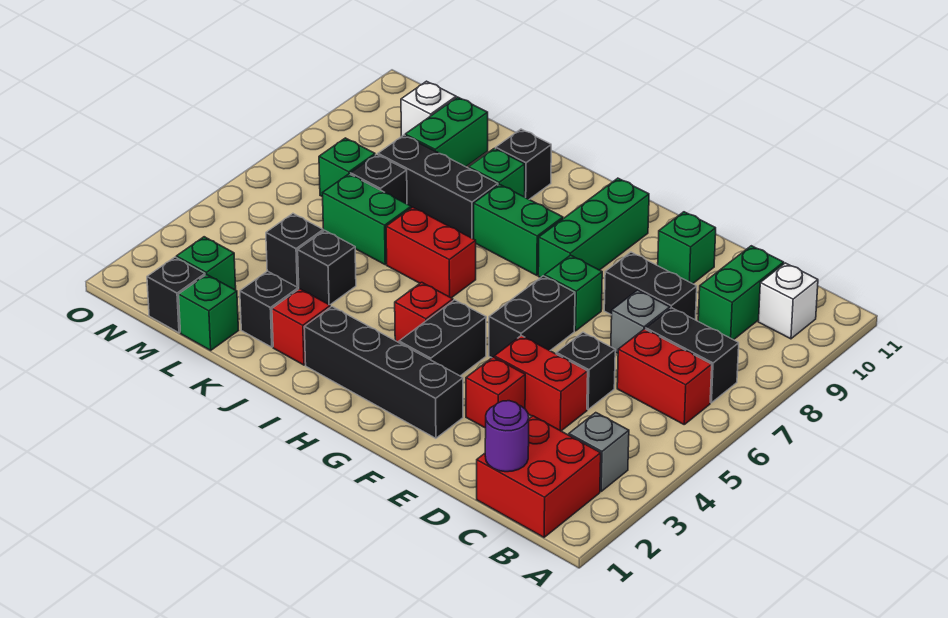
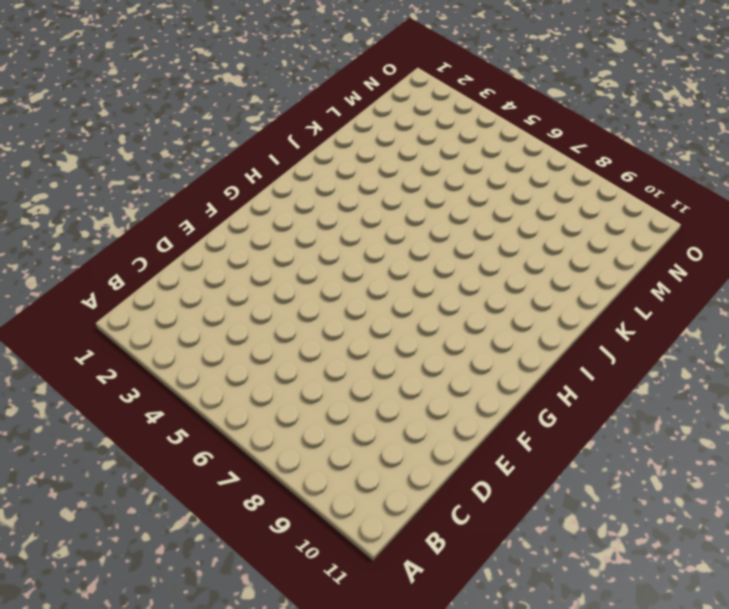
none -> red brick B1:C2 level 1
none -> grey brick B3 level 1
none -> red brick B6:C6 level 1
none -> black brick B7:C7 level 1

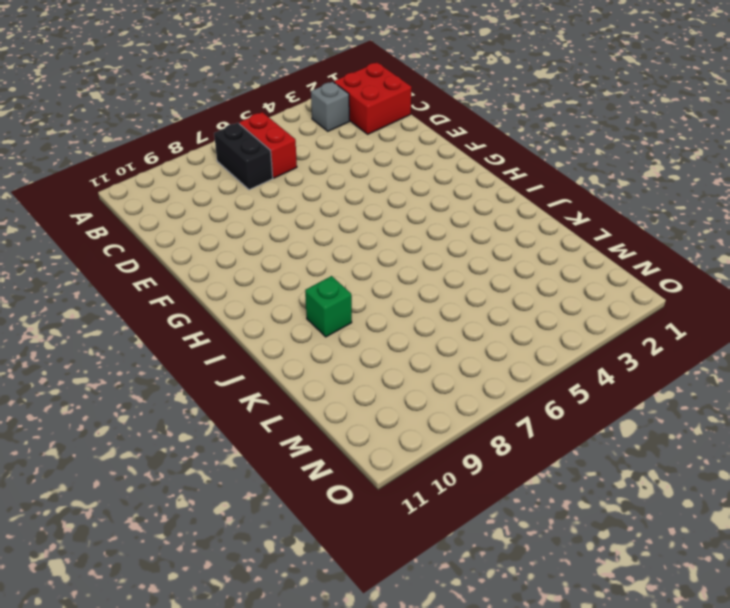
none -> white brick B10 level 1
none -> green brick C9:C10 level 1
none -> red brick D4:E4 level 1
none -> black brick D5 level 1

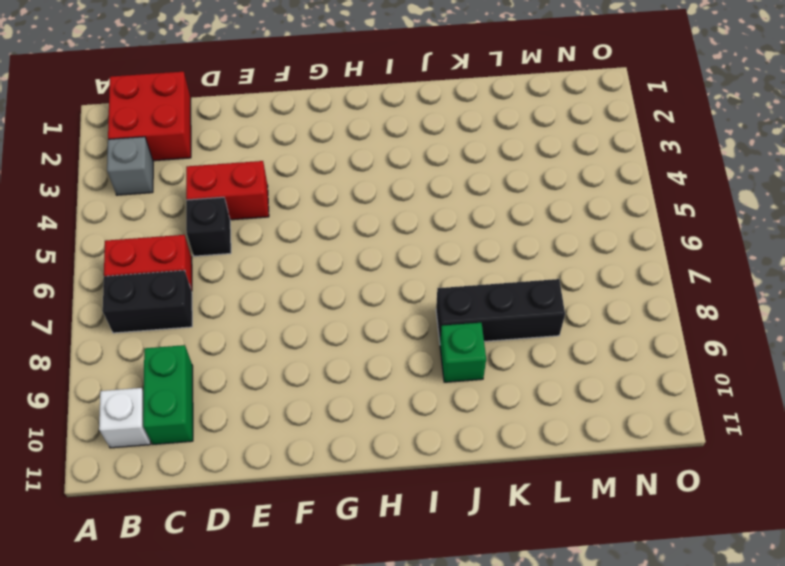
none -> grey brick D7 level 1
none -> black brick D8:E8 level 1
none -> red brick E3 level 1
none -> green brick E10 level 1

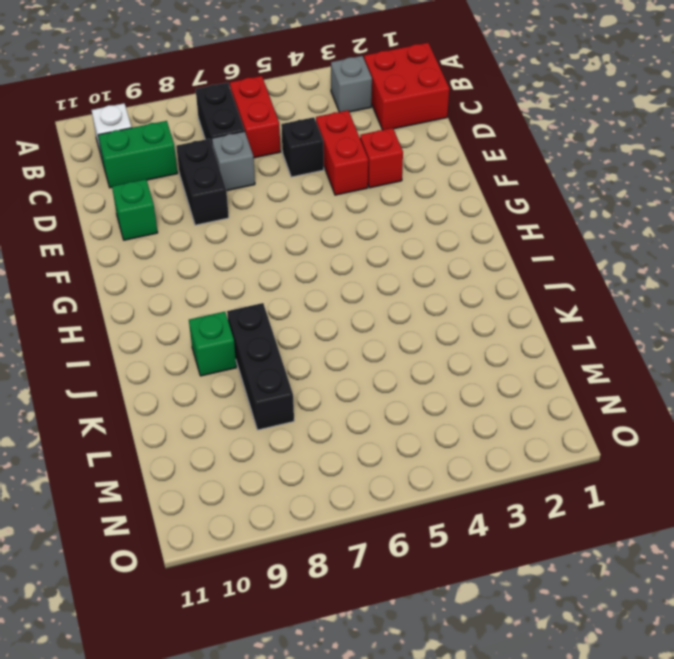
none -> black brick F2:I2 level 1
none -> black brick F5:F6 level 1
none -> green brick F7 level 1
none -> black brick G3:G4 level 1

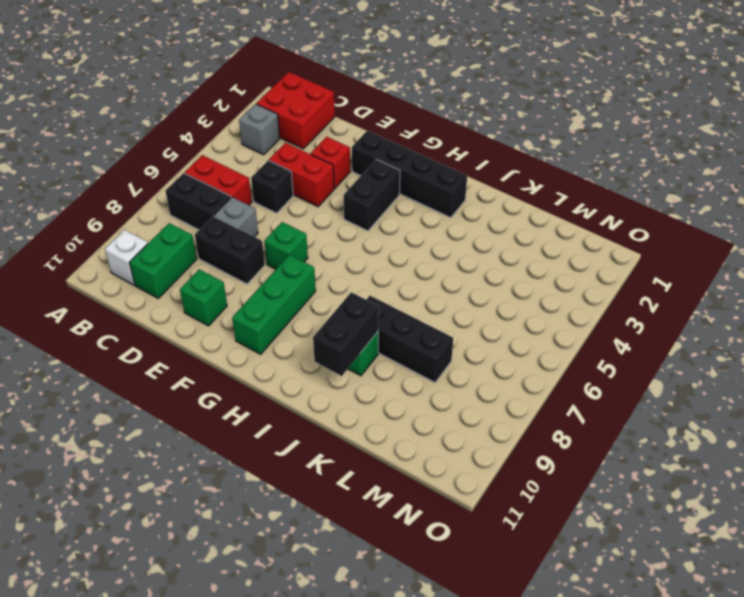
black brick J9:J10 level 2 -> black brick F5:F6 level 1
none -> red brick H4 level 1
none -> green brick H8:I8 level 1
none -> red brick I6:J6 level 1
none -> red brick J2 level 1

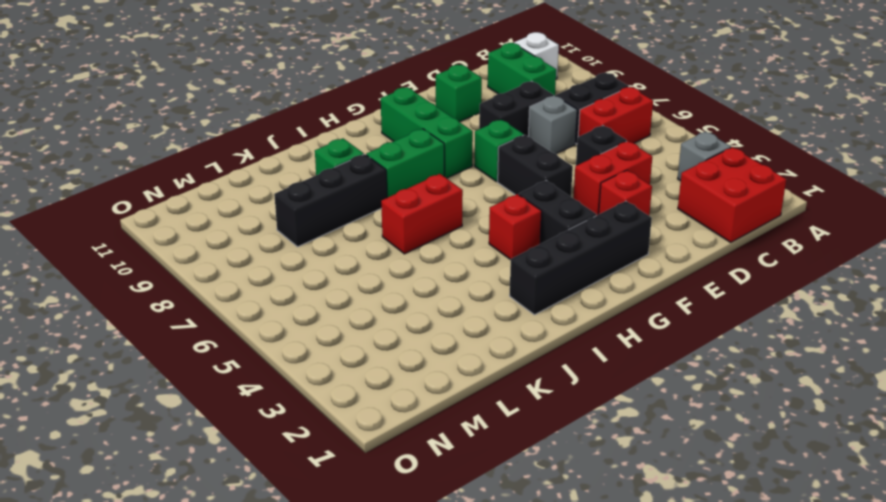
none -> red brick J2 level 1
none -> black brick J10 level 1
none -> black brick K2 level 1
none -> black brick K4 level 1

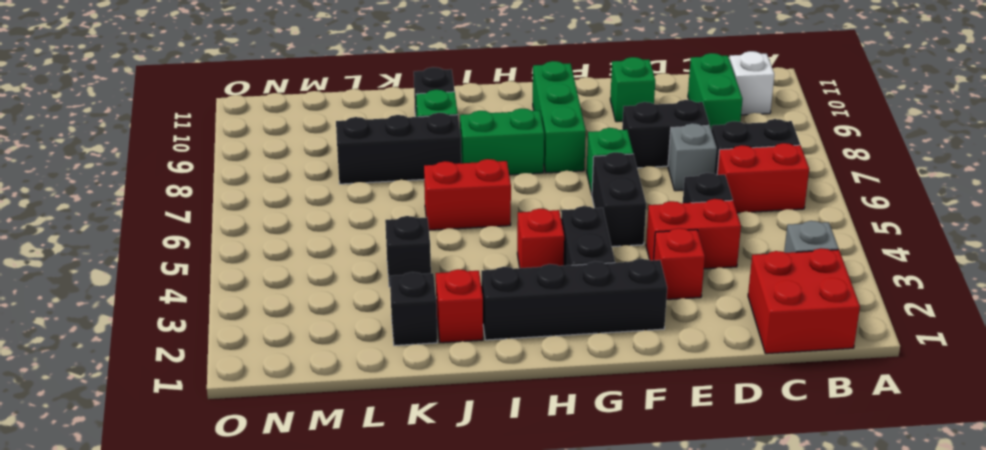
none -> green brick K6:L6 level 1
none -> green brick L1 level 1
none -> black brick L4 level 1
none -> black brick L7 level 1

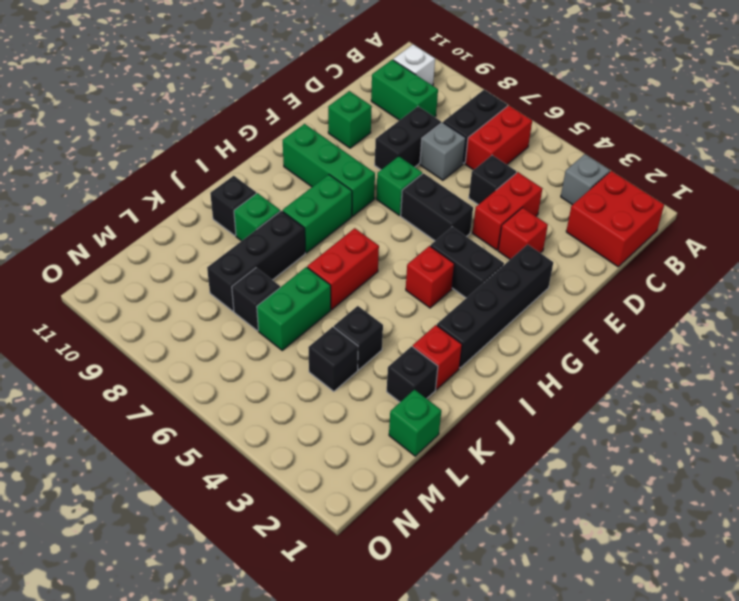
none -> green brick L9:L10 level 1
none -> black brick M1 level 1
none -> green brick M2 level 1
none -> green brick M7 level 1

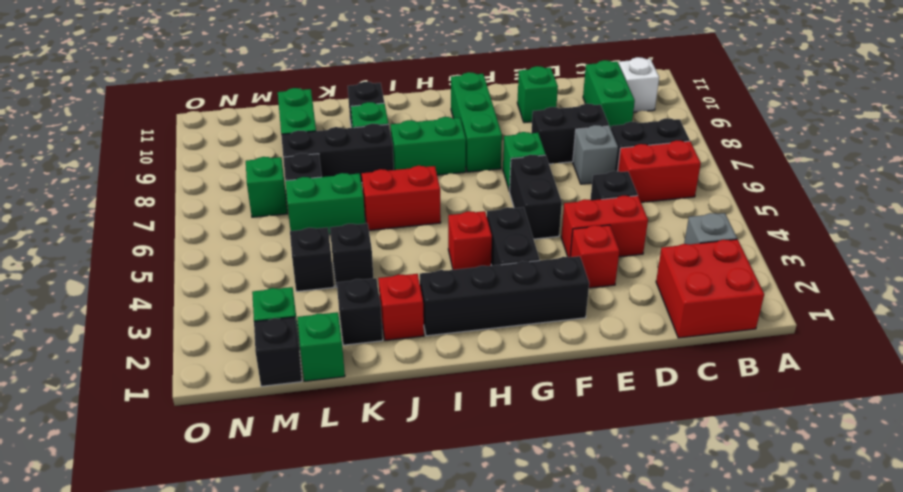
none -> white brick M10 level 1
none -> purple round brick C1 level 2

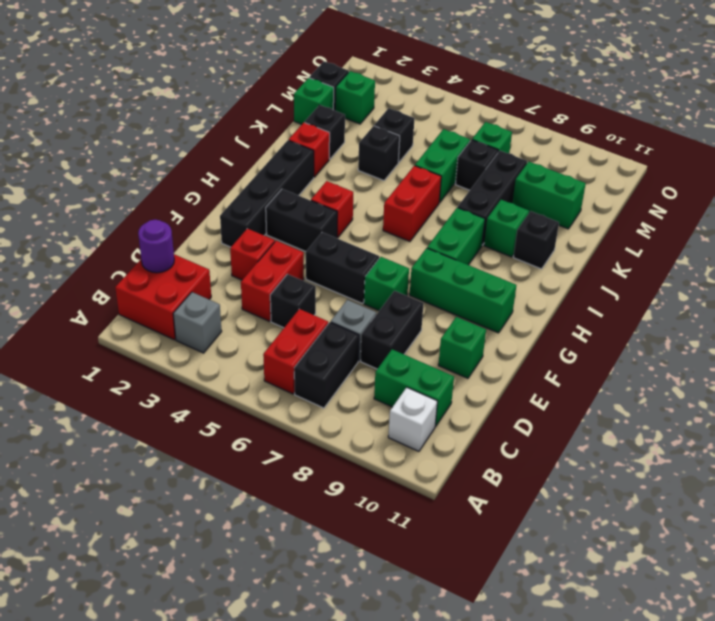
none -> white brick M10 level 1

